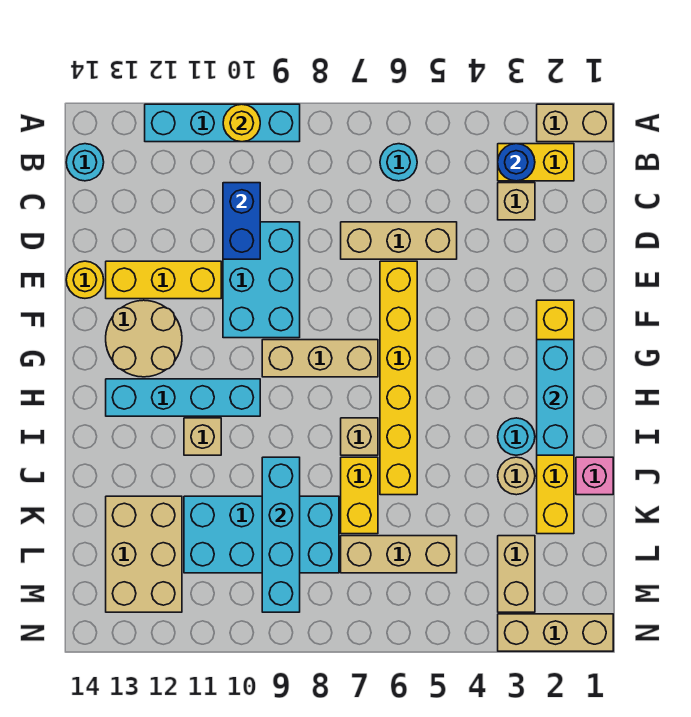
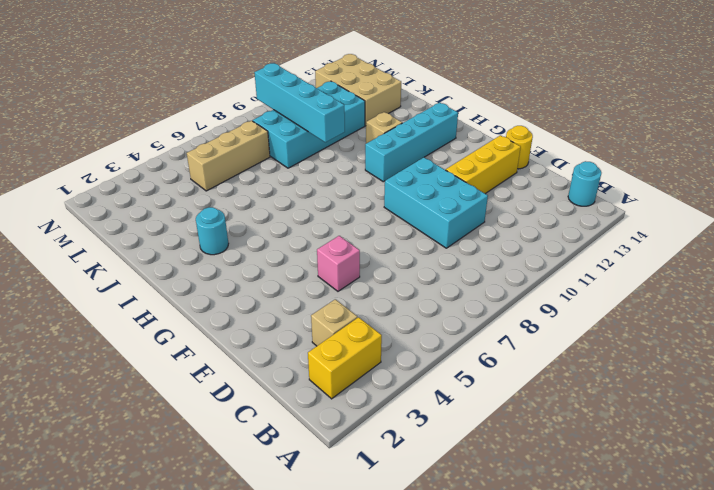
pink brick E5 level 1 -> pink brick J1 level 1
none -> tan brick A1:A2 level 1
none -> cyan brick A9:A12 level 1
none -> cyan round brick B6 level 1
none -> tan brick D5:D7 level 1

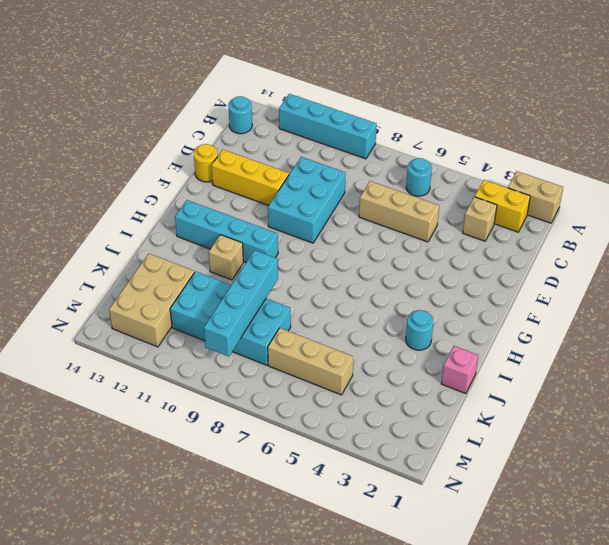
none -> yellow brick E6:J6 level 1
none -> yellow brick F2:K2 level 1
none -> tan round brick F12:G13 level 1
none -> tan brick G7:G9 level 1

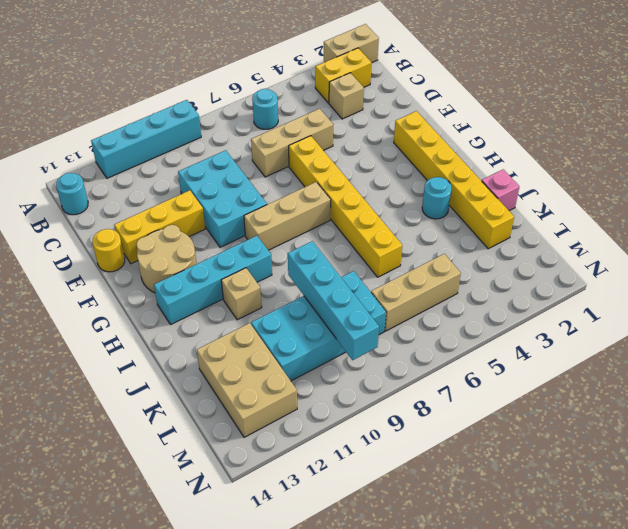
none -> tan brick I7 level 1
none -> tan round brick J3 level 1
none -> yellow brick J7:K7 level 1
none -> tan brick L3:M3 level 1

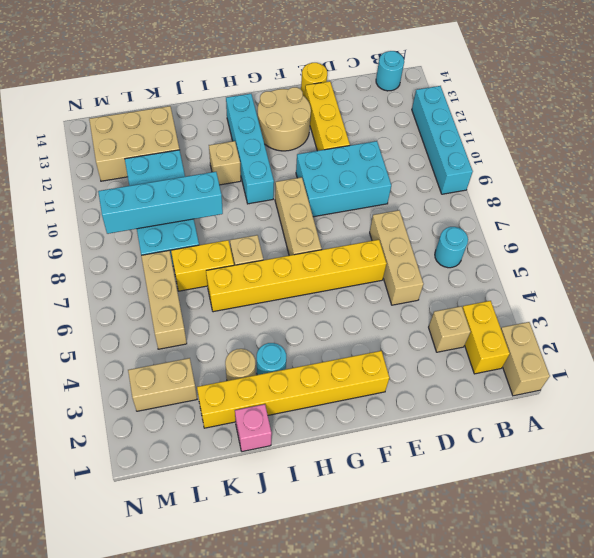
none -> tan brick N1:N3 level 1
none -> yellow round brick A10 level 2
none -> blue round brick B3 level 2
none -> blue brick C10:D10 level 2

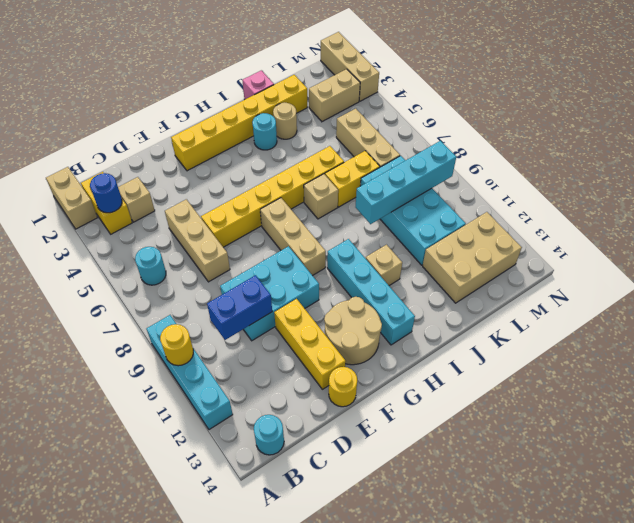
none -> cyan brick G2:I2 level 2

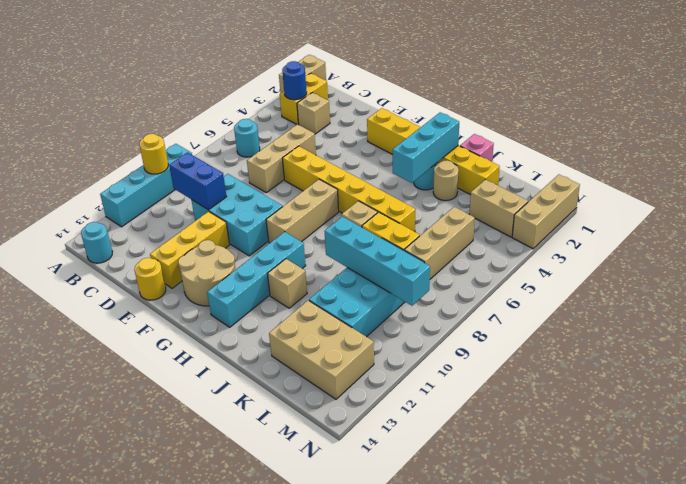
cyan brick I2:I4 level 2 -> cyan brick G2:I2 level 2

